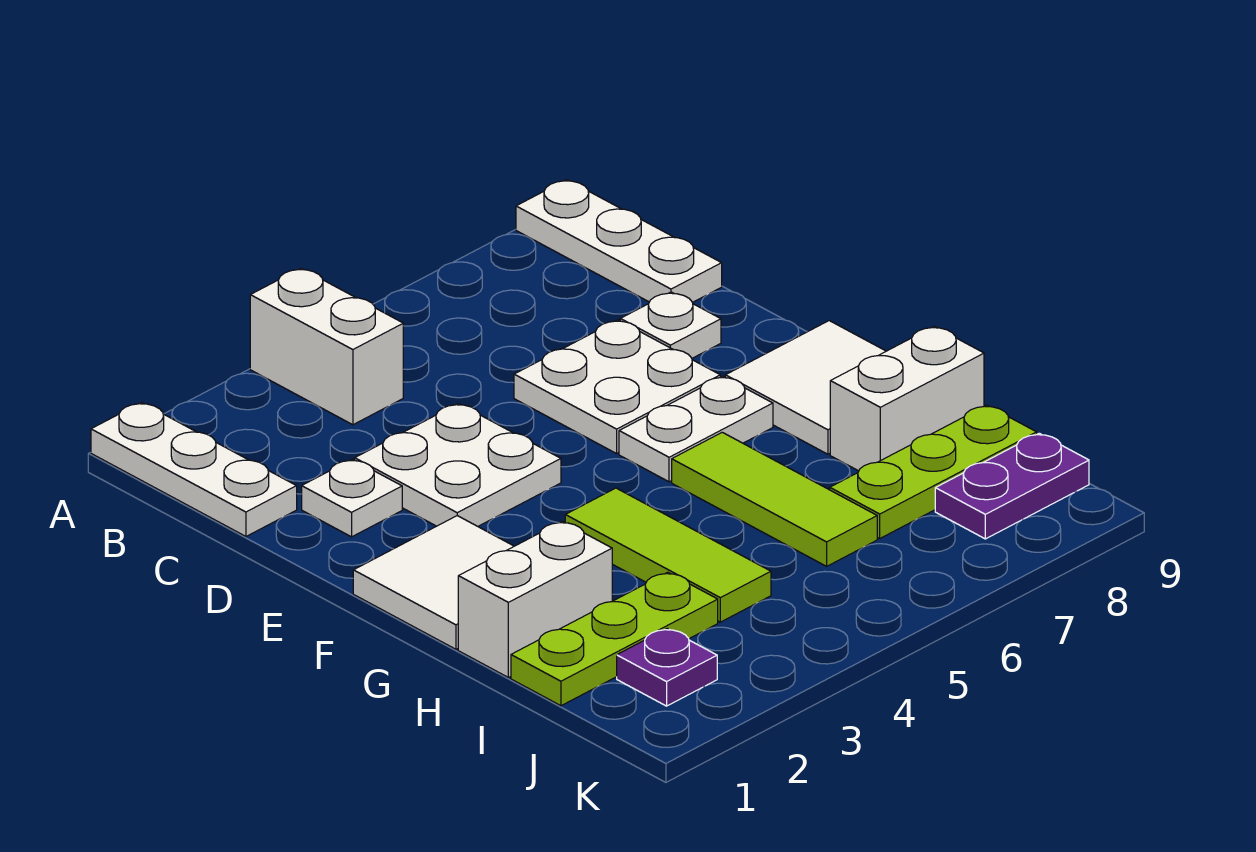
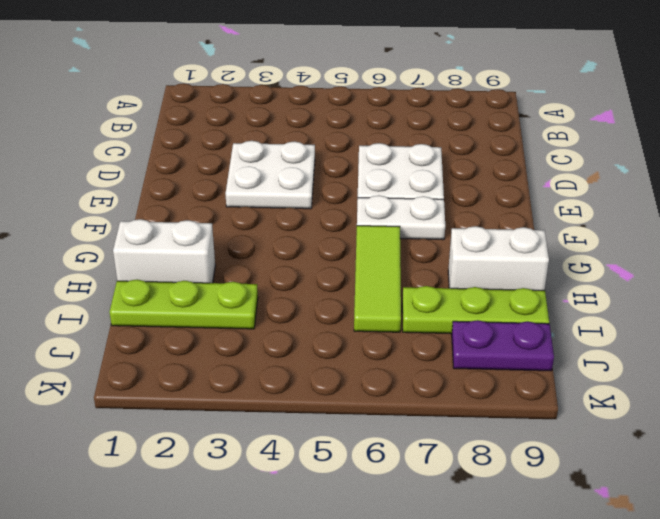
none -> white plate A1:C1 level 1
none -> white brick A4:B4 level 1
none -> white plate A9:C9 level 1

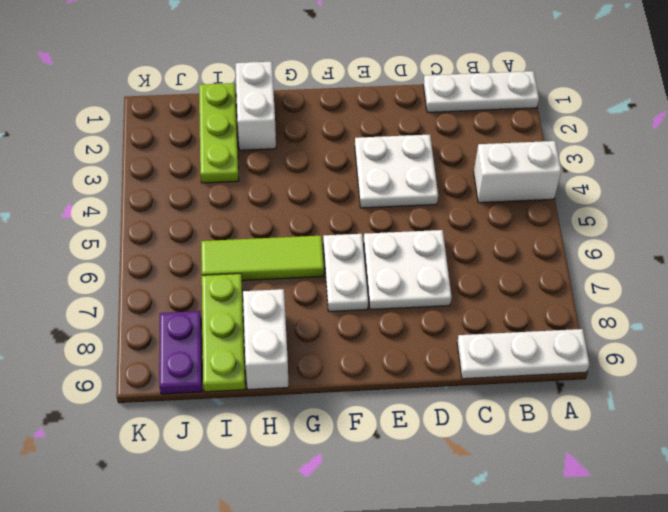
none -> white plate D2 level 1
none -> white plate D8 level 1
none -> white tile F1:G2 level 1

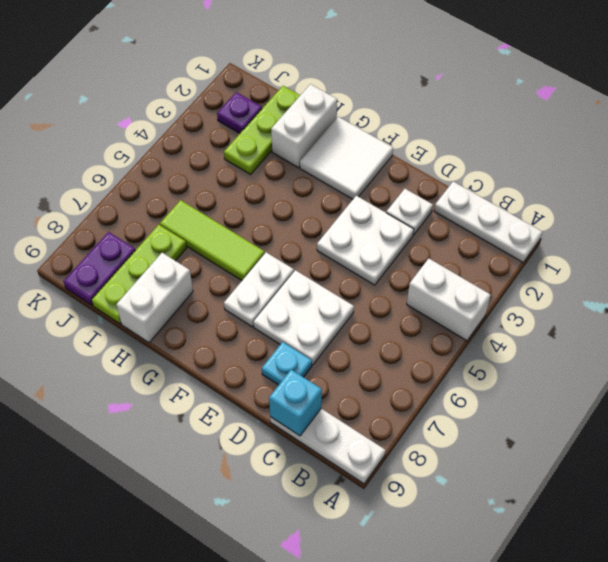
cyan brick C9 level 2 -> none
cyan plate D8 level 1 -> white plate D8 level 1
none -> white tile F8:G9 level 1
none -> lime tile G4:I4 level 1

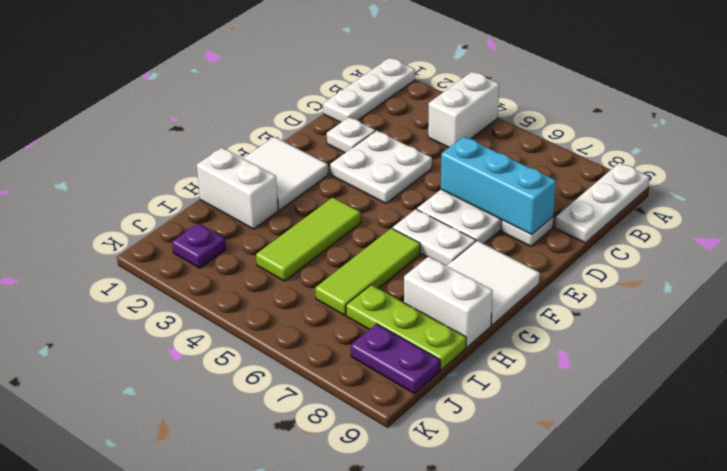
cyan brick D6:D8 level 2 -> none
none -> lime plate I1:I3 level 1

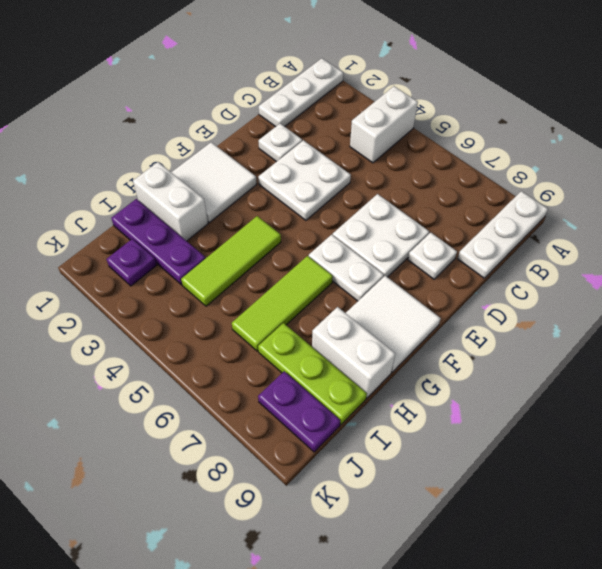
purple plate I1:I3 level 1 -> lime plate I1:I3 level 1

